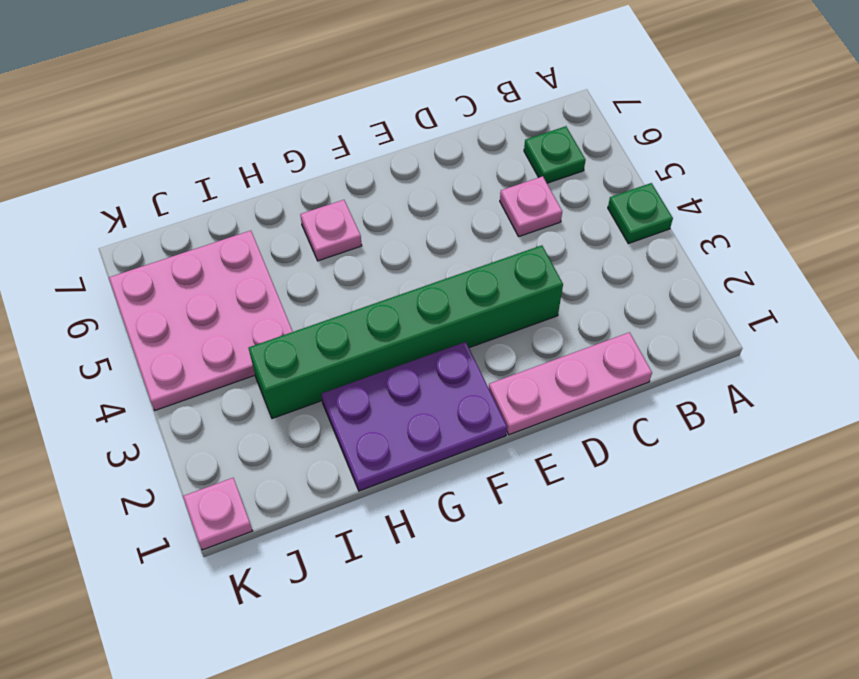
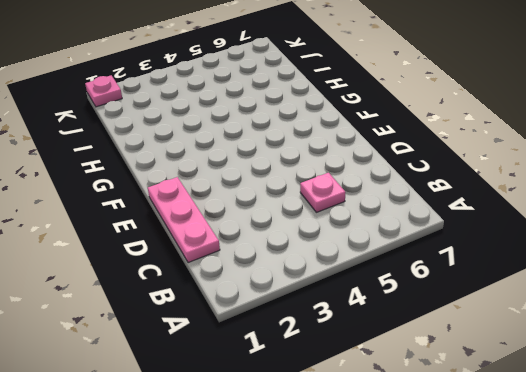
none -> green plate A4 level 1
none -> green plate B6 level 1

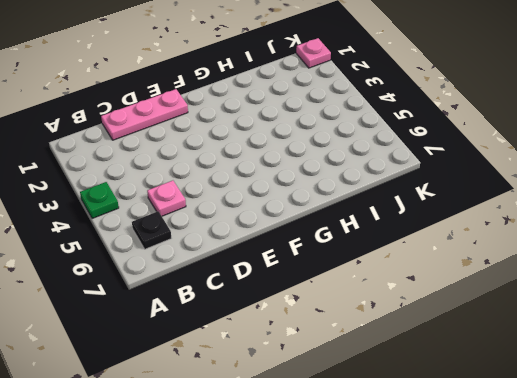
black plate B6 level 1 -> green plate B6 level 1
none -> green brick D3:I3 level 1
none -> purple plate F1:H2 level 1

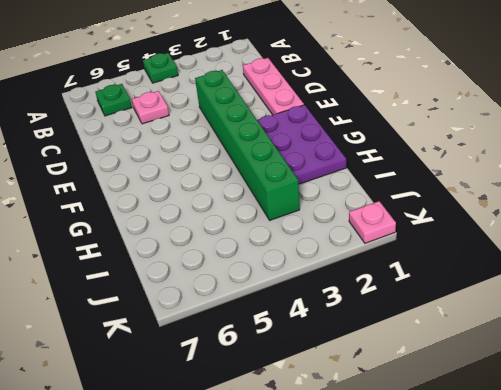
none -> pink plate G6 level 1
none -> pink plate I4:K6 level 1

